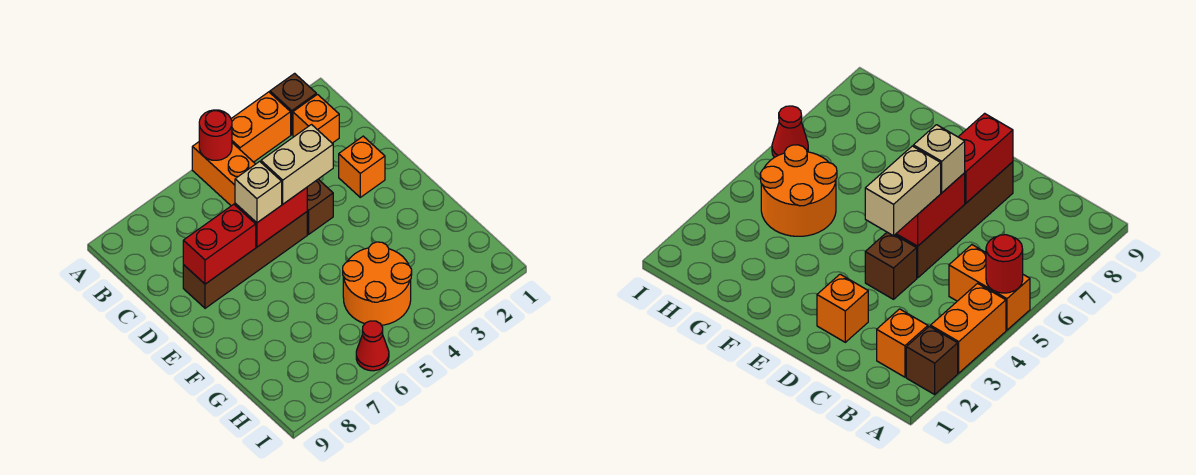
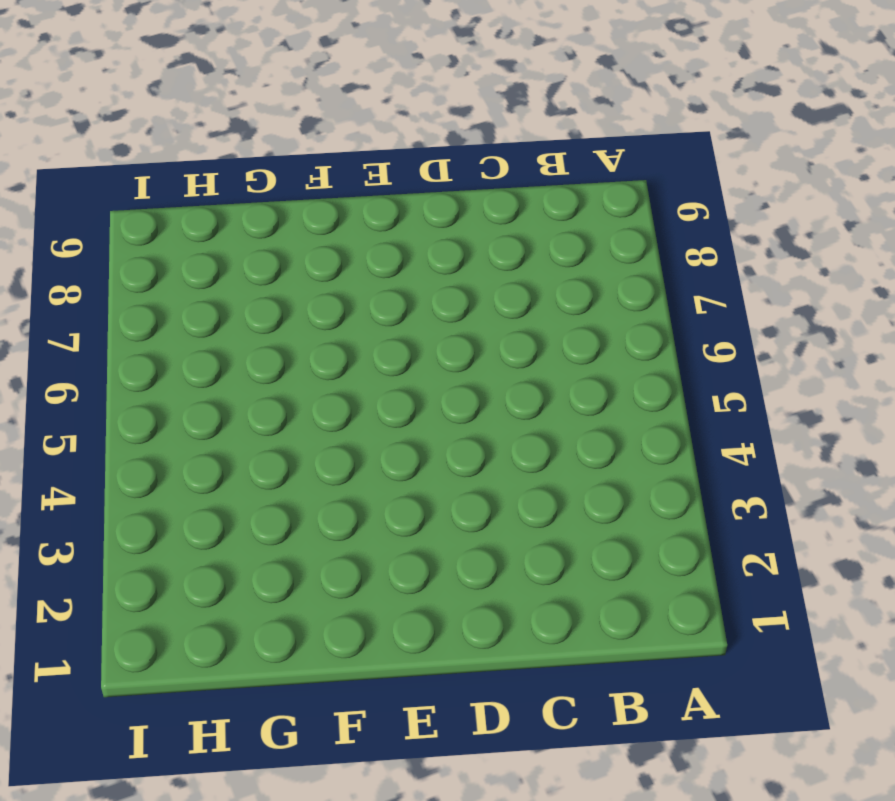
none -> brown brick A2 level 1
none -> orange brick A3:A4 level 1
none -> orange brick A5:B5 level 1

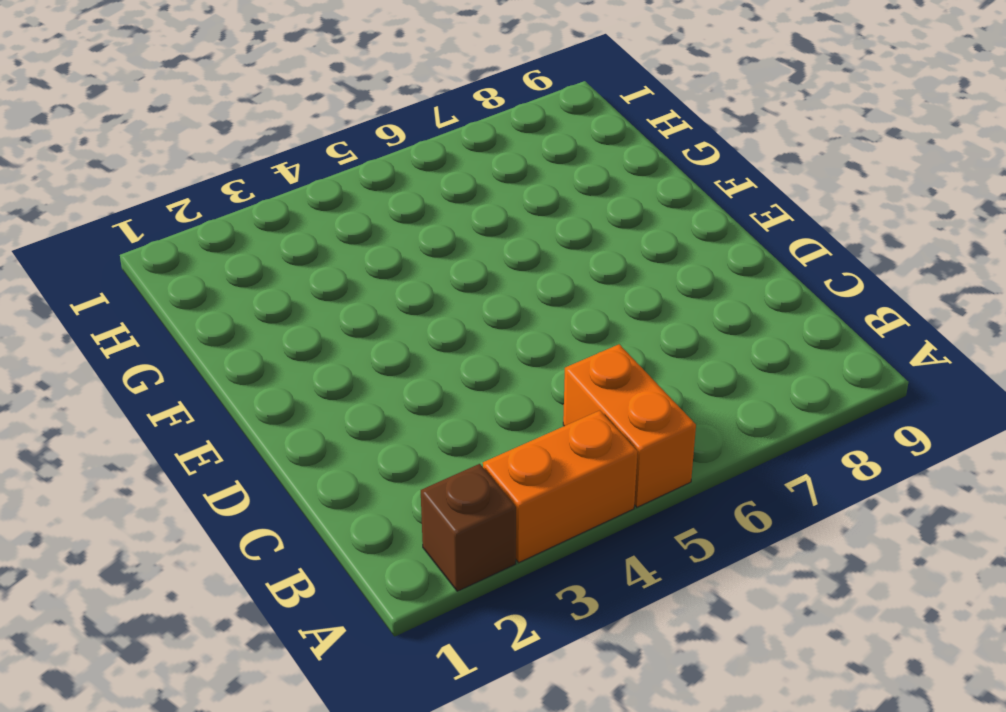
none -> orange brick B2 level 1
none -> orange brick D2 level 1
none -> brown brick D4 level 1

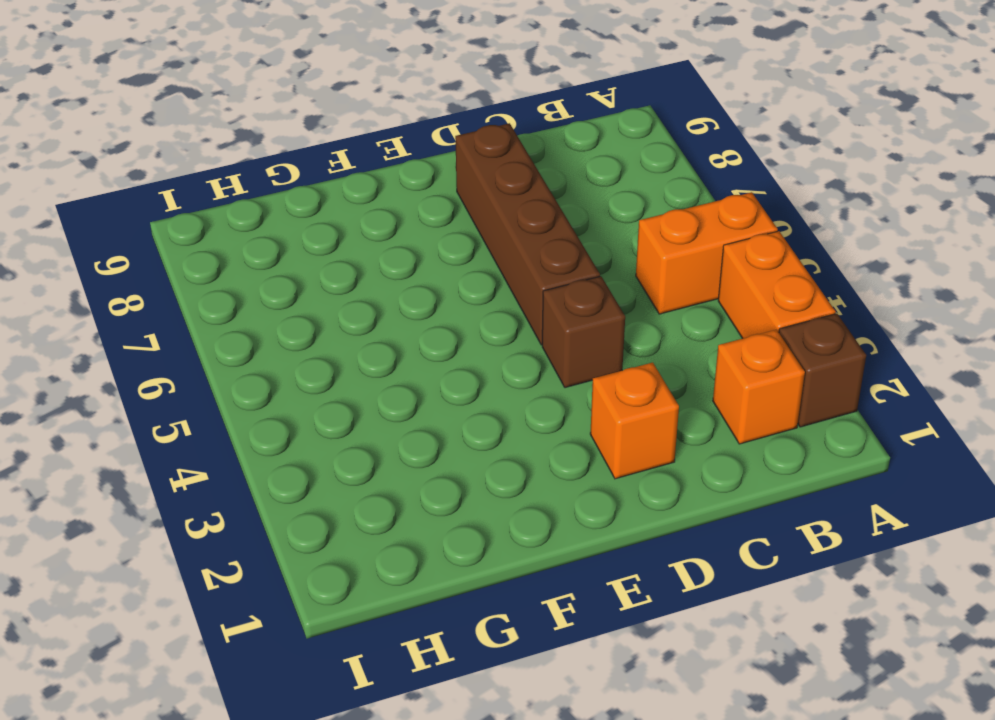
none -> orange round brick G4:H5 level 1
none -> red cone I6 level 1
none -> red round brick A5 level 2

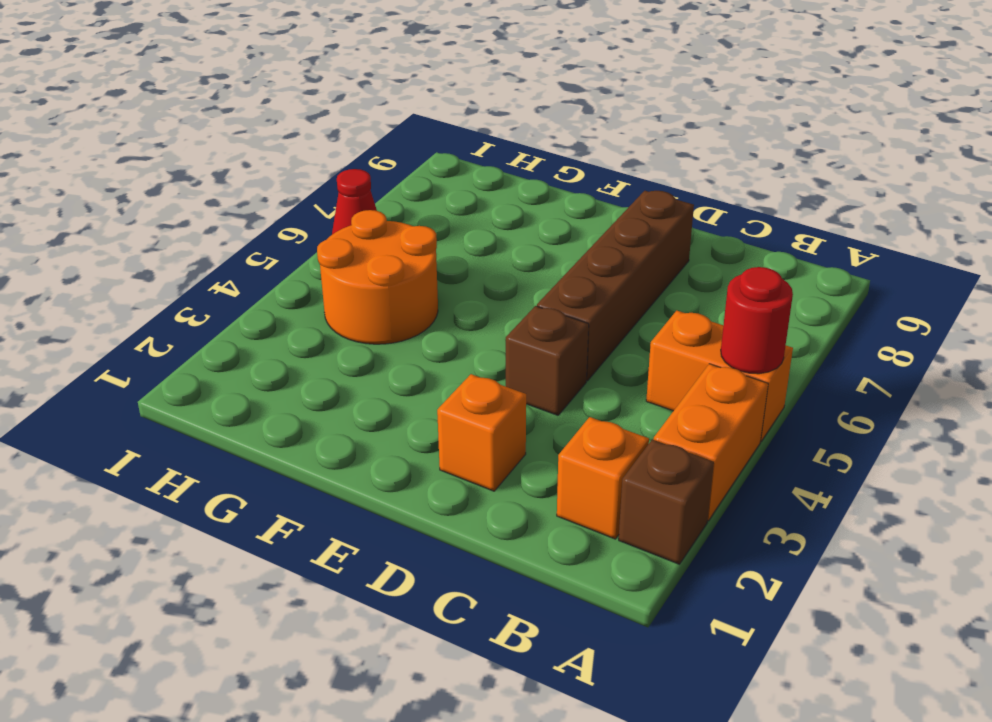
none -> red brick D5:D6 level 2
none -> red brick D7:D8 level 2
none -> tan brick D4:D5 level 3

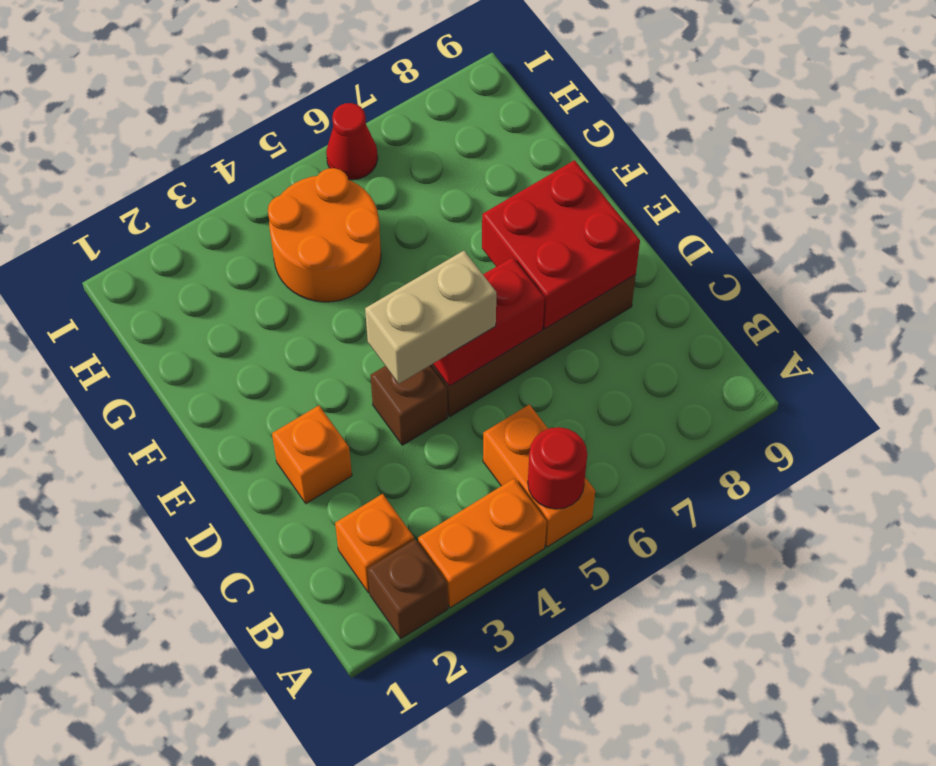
red brick D7:E8 level 2 -> red brick D7:D8 level 2
none -> tan brick D6 level 3

